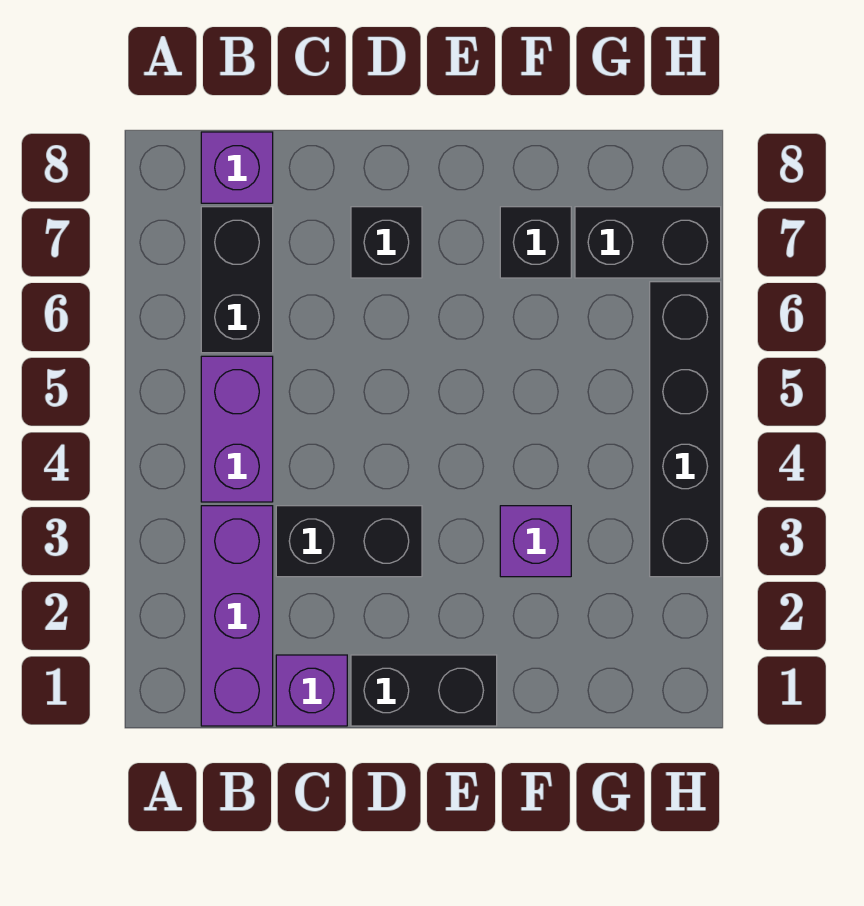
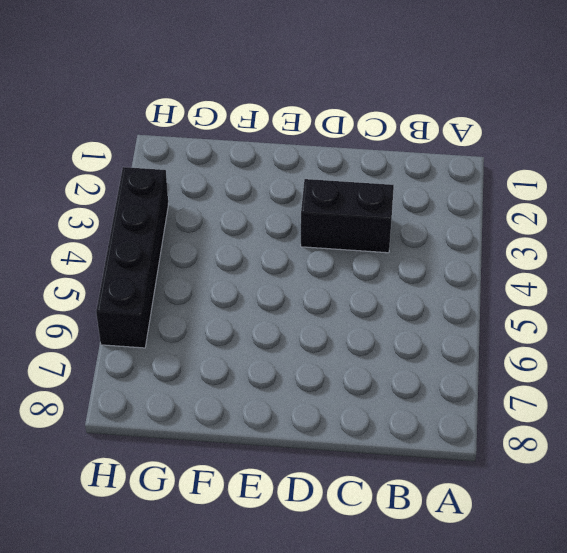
none -> purple brick B1:B3 level 1
none -> purple brick B4:B5 level 1
none -> black brick B6:B7 level 1

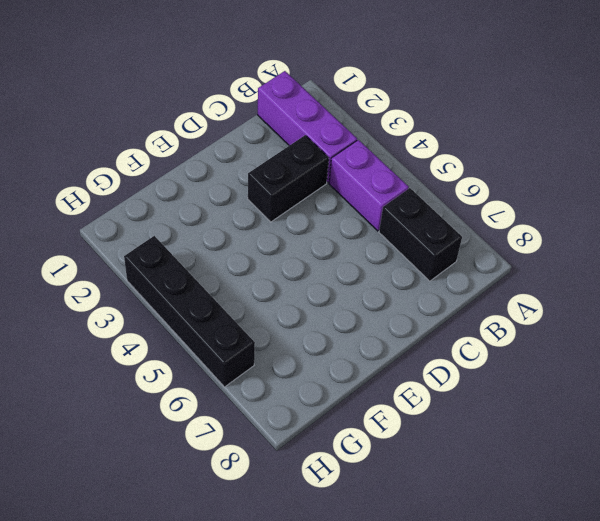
none -> purple brick B8 level 1
none -> purple brick C1 level 1
none -> black brick D1:E1 level 1

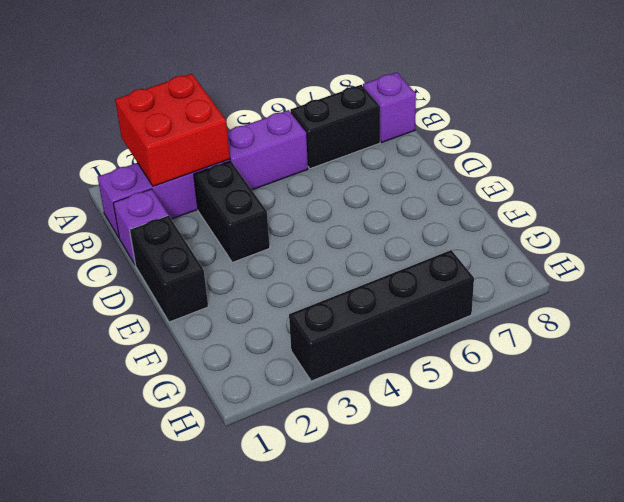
red brick A2:B3 level 2 -> none
none -> black brick D7 level 1
none -> purple brick F3 level 1
none -> black brick F7 level 1

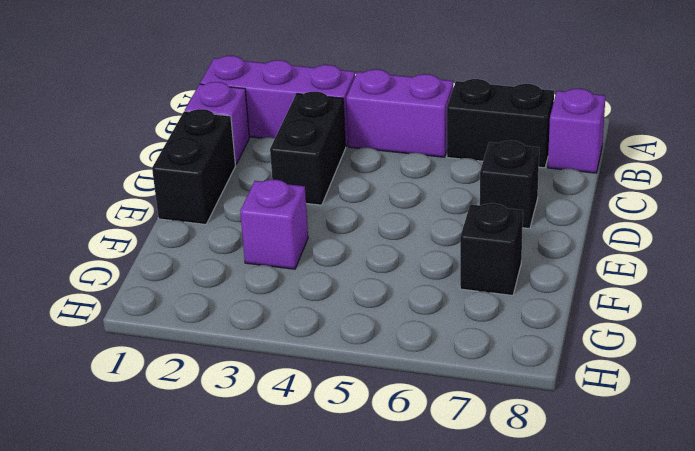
none -> black brick G7:H7 level 1
none -> black brick H3:H6 level 1

